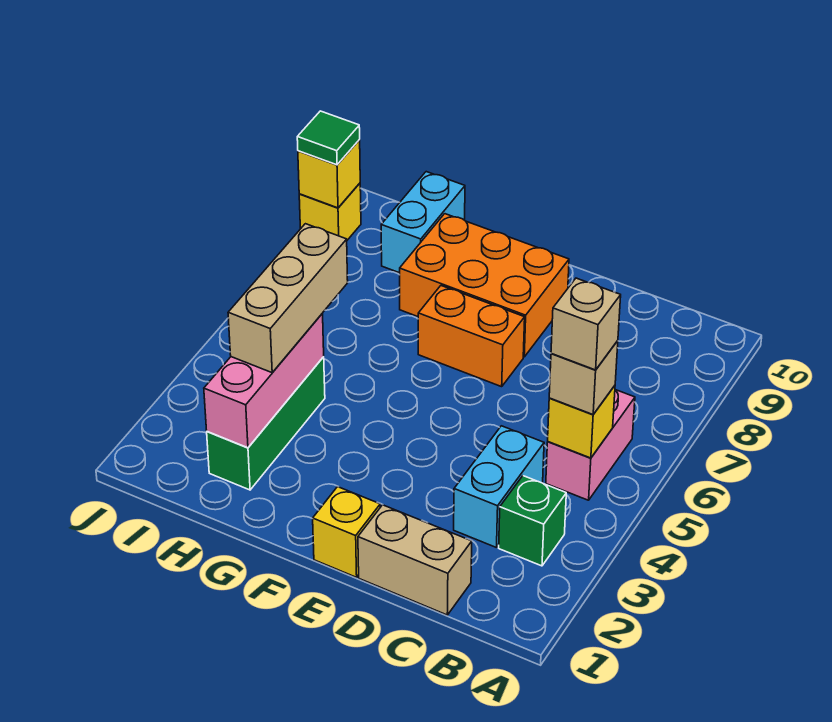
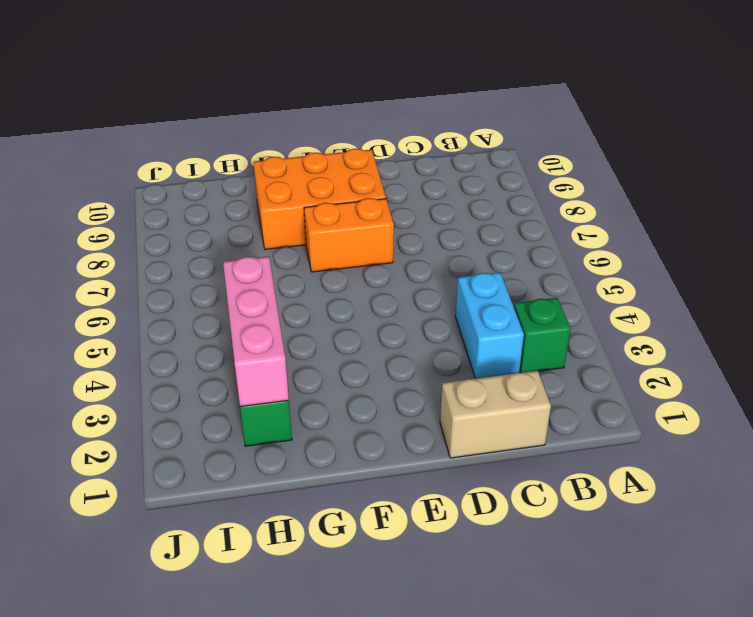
none -> pink brick B5:B6 level 1
none -> yellow brick E1 level 1
none -> cyan brick H9:H10 level 1

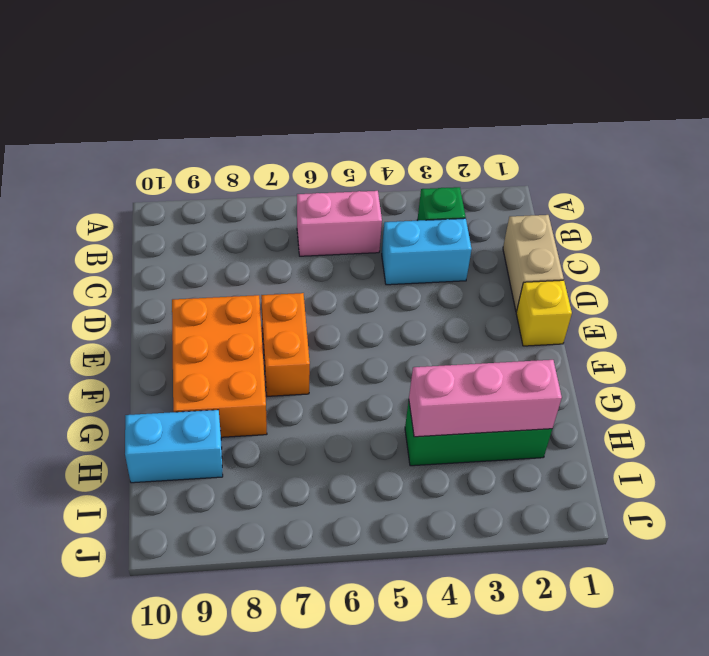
none -> yellow brick J9 level 1
none -> yellow brick B5 level 2
none -> yellow brick J9 level 2

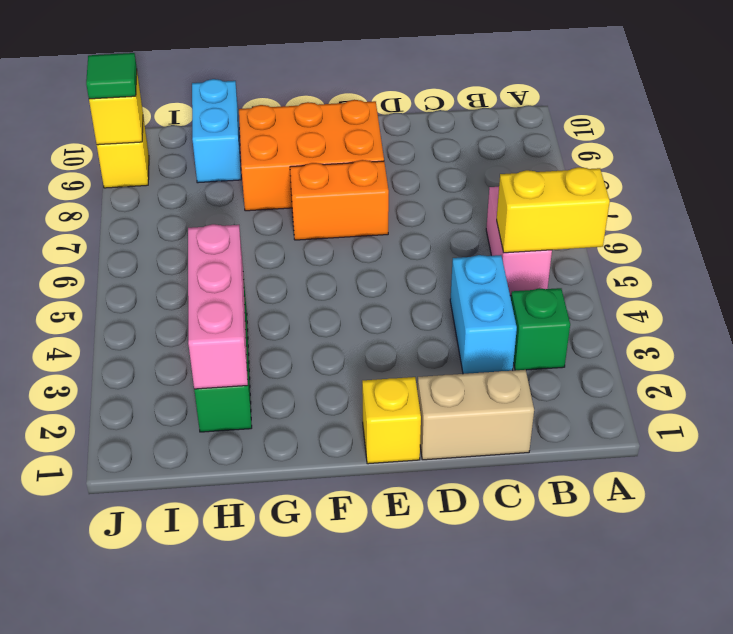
yellow brick A5:B5 level 2 -> yellow brick B5 level 2
none -> tan brick B5 level 3
none -> tan brick H3:H5 level 3
none -> tan brick B5 level 4

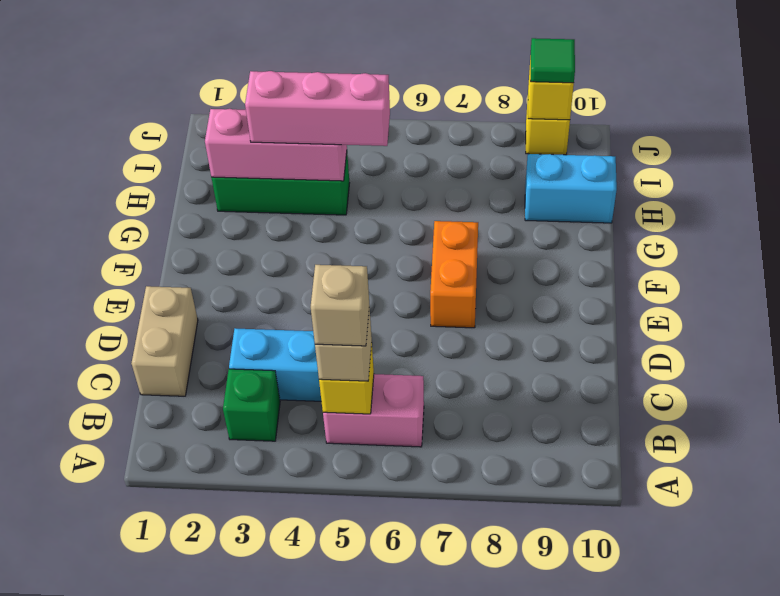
pink brick H3:H5 level 3 -> tan brick H3:H5 level 3
none -> yellow brick E1 level 1
none -> orange brick E8:G9 level 1

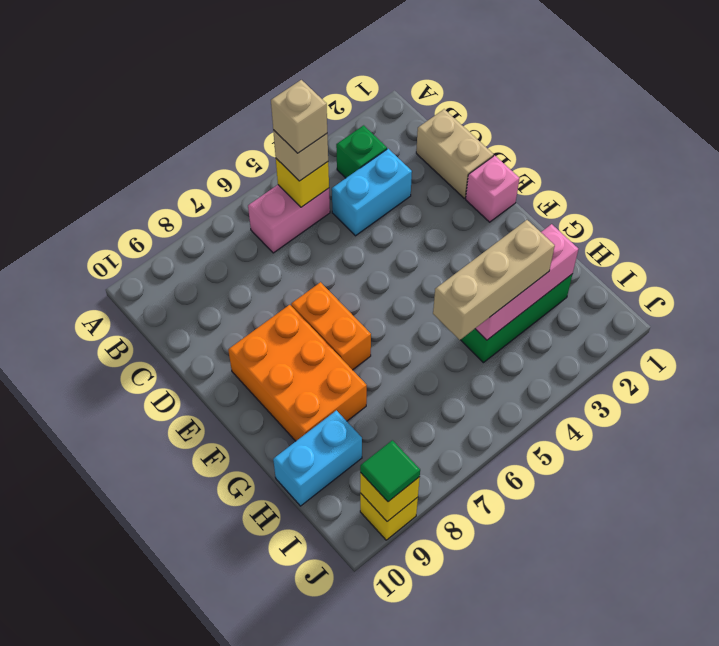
pink brick E1 level 1 -> yellow brick E1 level 1

